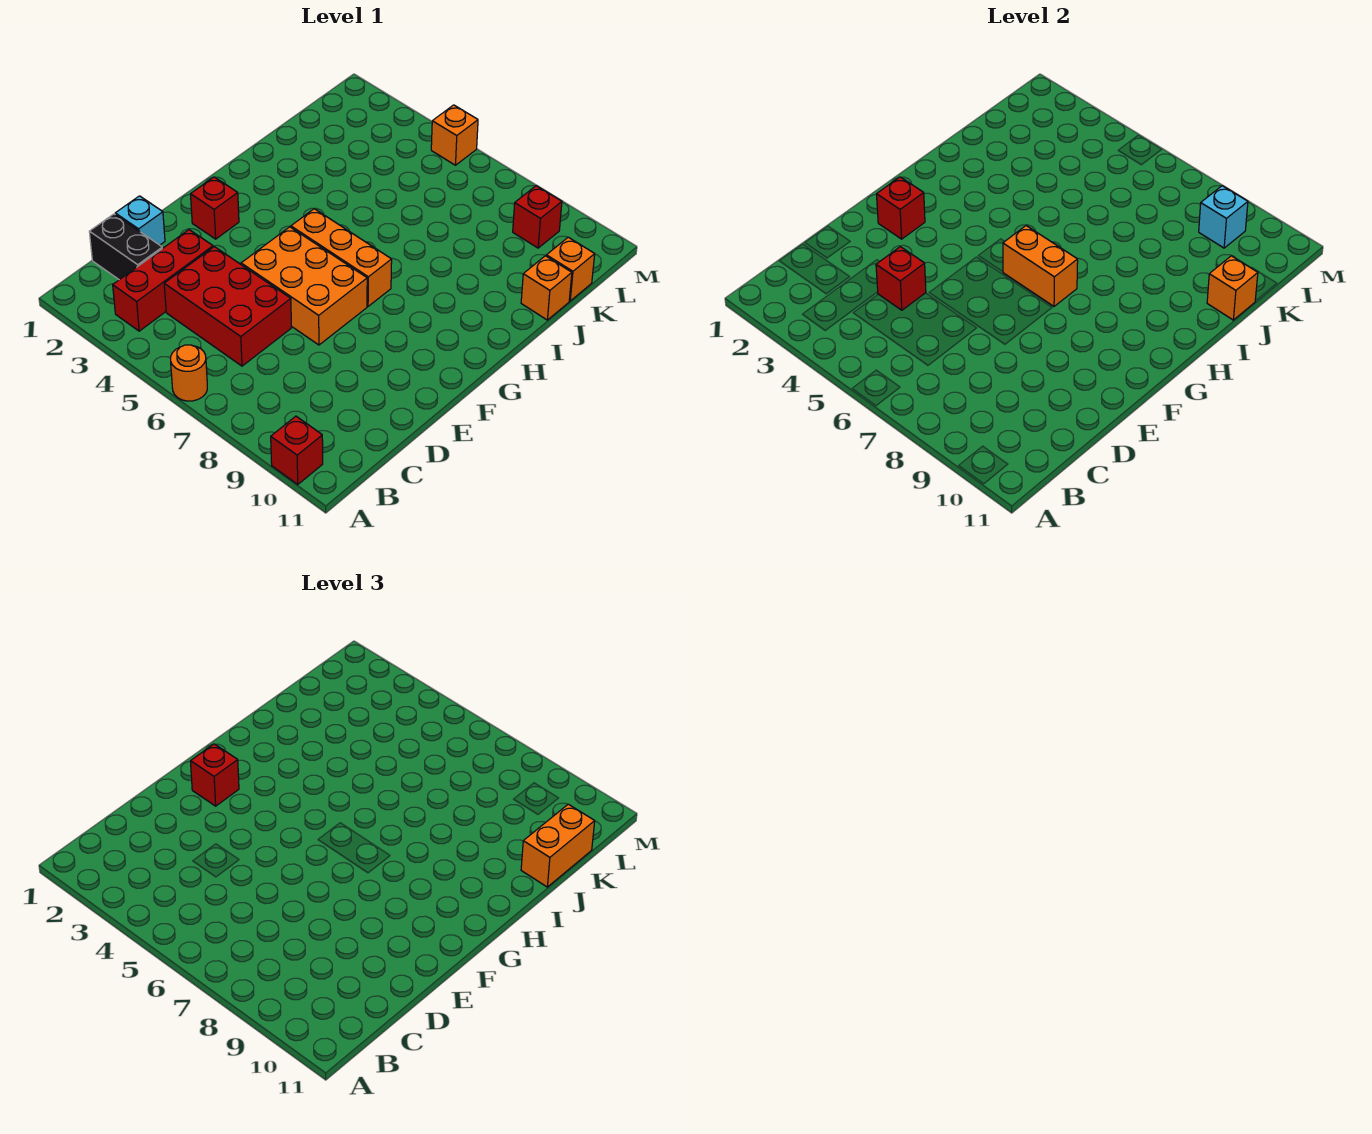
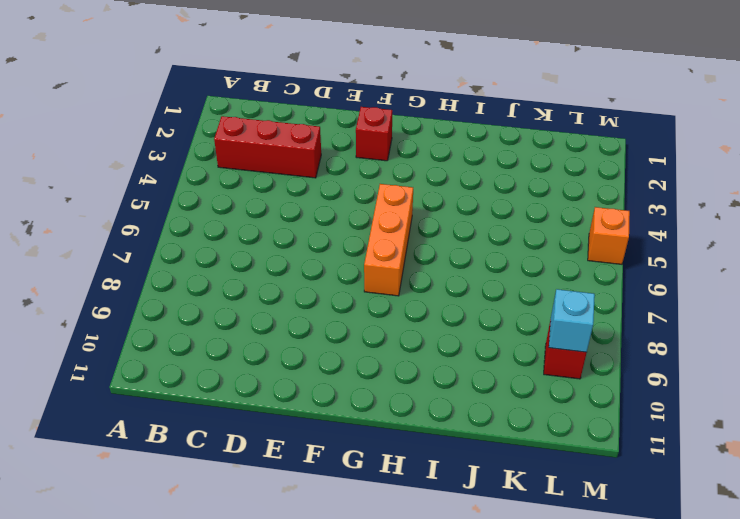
none -> orange round brick A6 level 1
none -> red brick A10 level 1
none -> black brick C1:C2 level 1

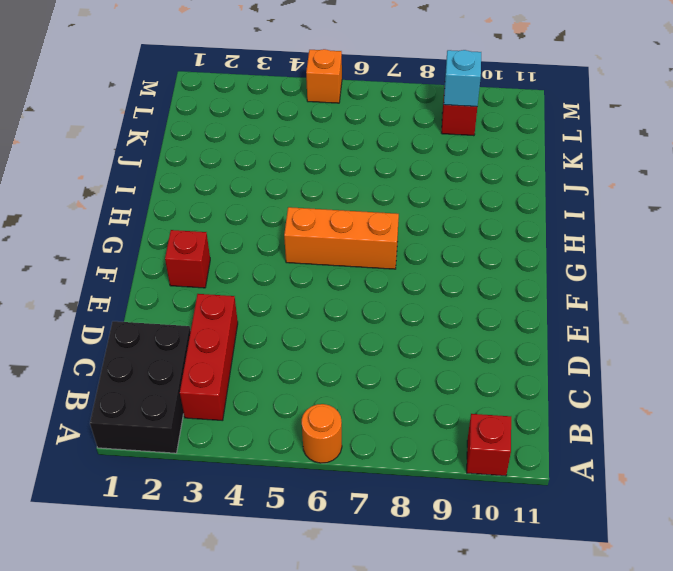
black brick A1:C2 level 1 -> black brick C1:C2 level 1
none -> red brick C4:D6 level 1
none -> cyan brick D1 level 1
none -> orange brick E5:F7 level 1

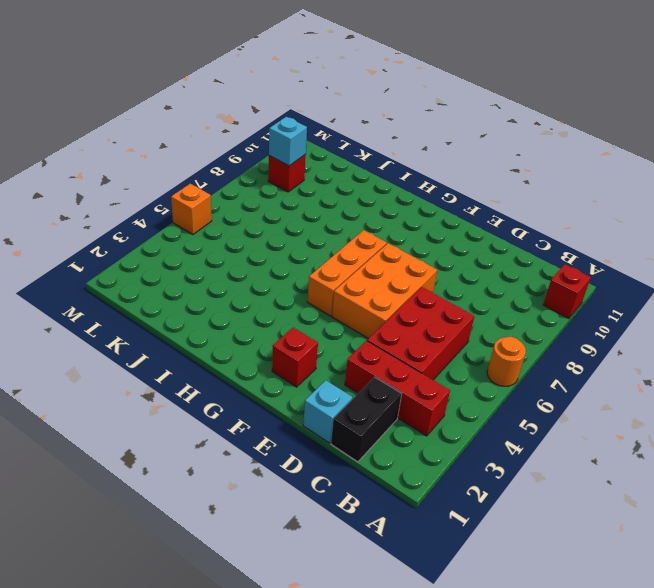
none -> orange brick J11 level 1
none -> orange brick K11 level 1
none -> red brick D4 level 2

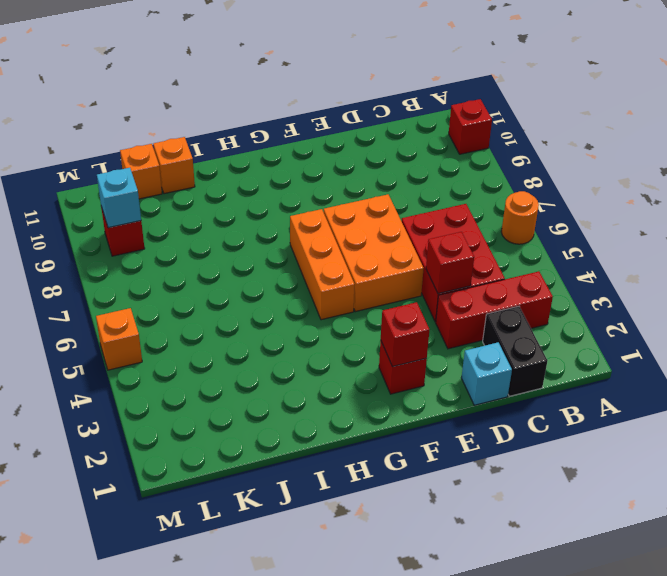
none -> orange brick G6:G7 level 2
none -> orange brick J11 level 2
none -> red brick F2 level 3

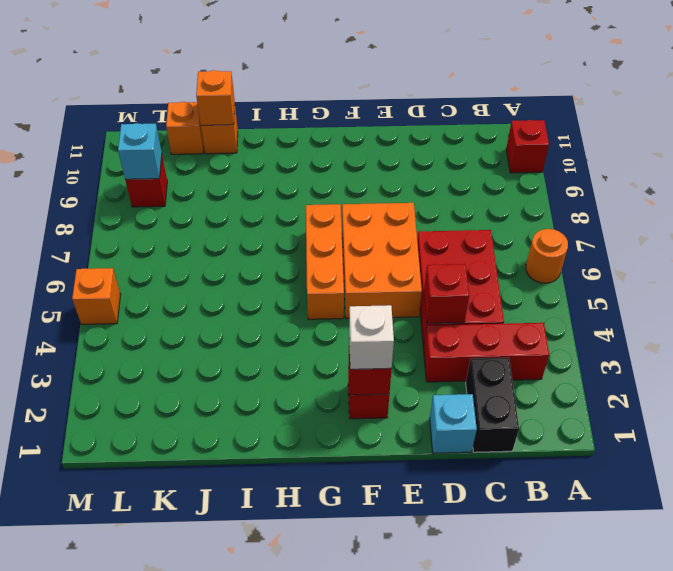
white brick F2 level 3 -> red brick F2 level 3
none -> orange brick G6:G7 level 2
none -> orange brick J11:K11 level 3

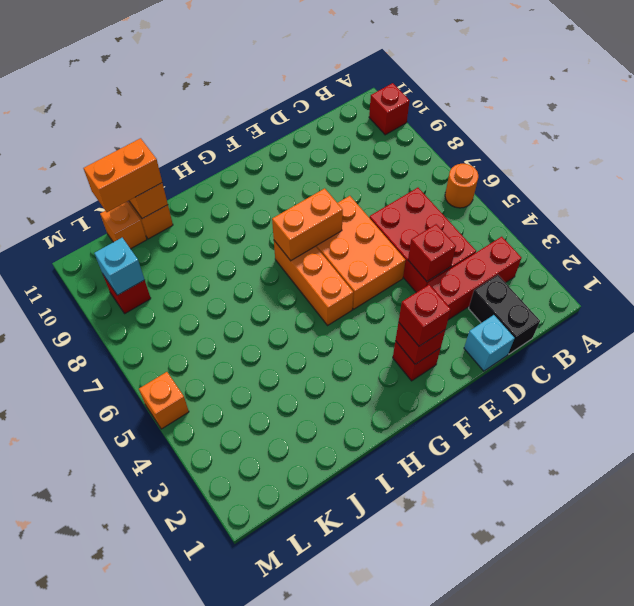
orange brick F7:G7 level 2 -> orange brick G6:G7 level 2

